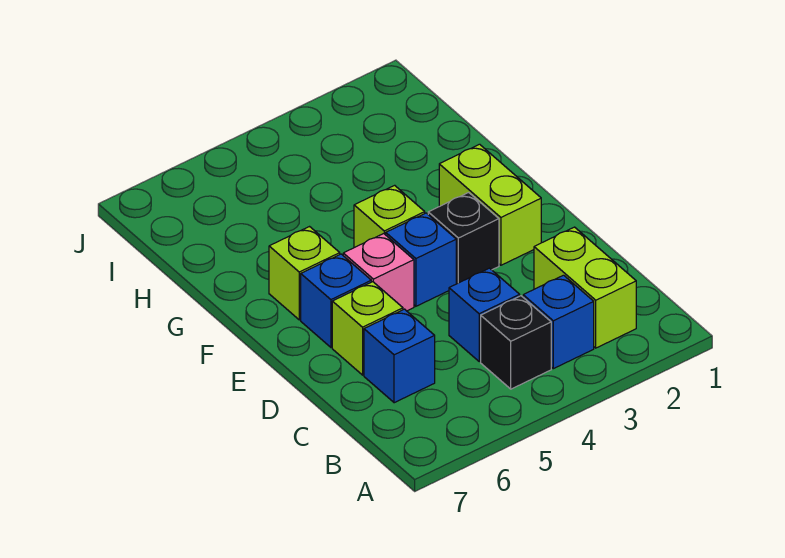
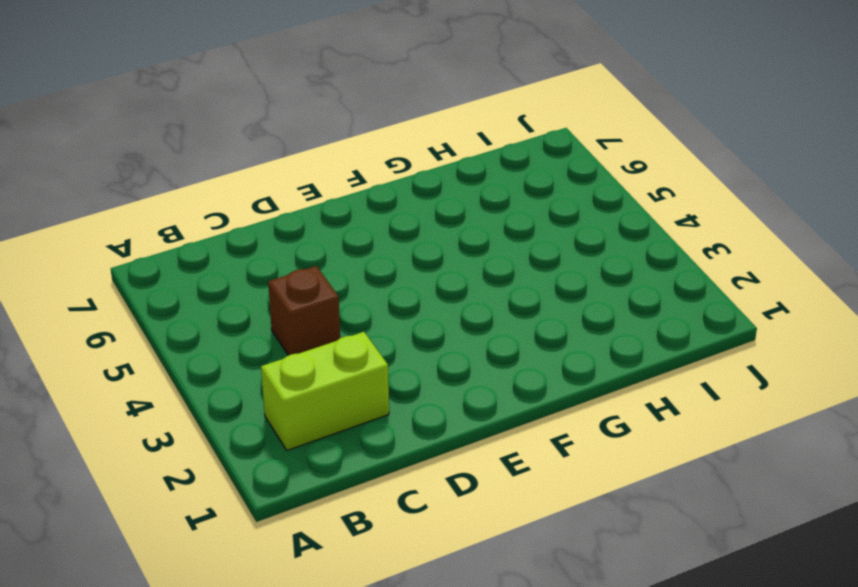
brown brick C4 level 1 -> blue brick C4 level 1
none -> blue brick B3 level 1
none -> black brick B4 level 1
none -> blue brick C6 level 1

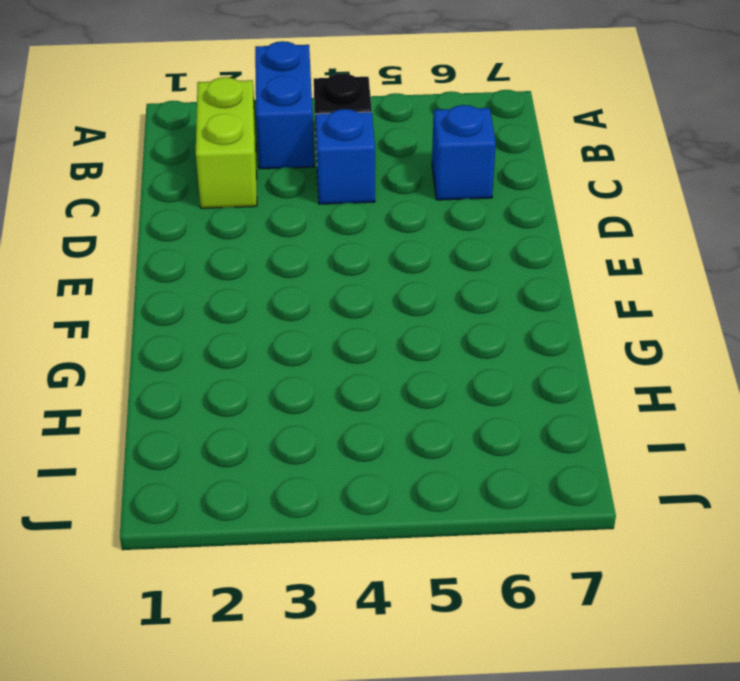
blue brick A3:B3 level 1 -> blue brick B3 level 1
none -> lime brick D6 level 1
none -> lime brick E2:F2 level 1
none -> black brick E3 level 1

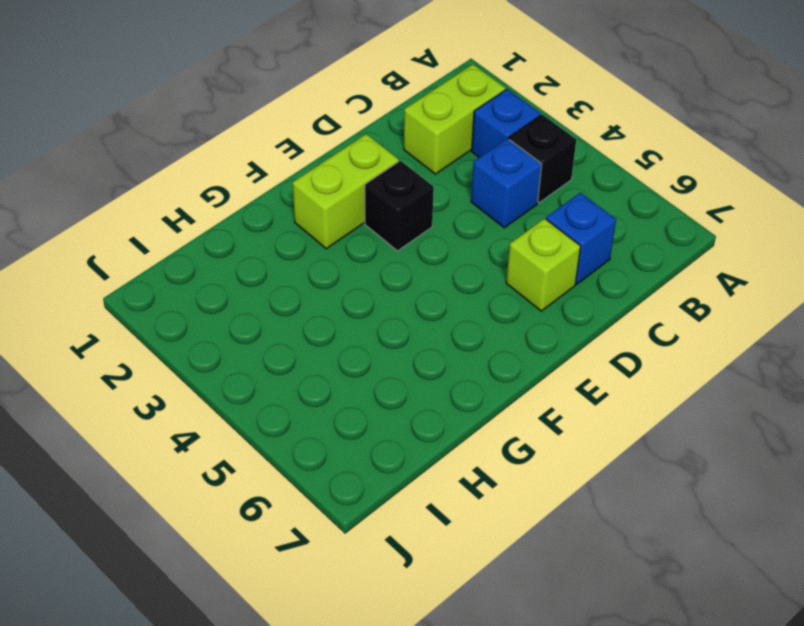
none -> blue brick E4 level 1
none -> pink brick E5 level 1
none -> blue brick E6 level 1

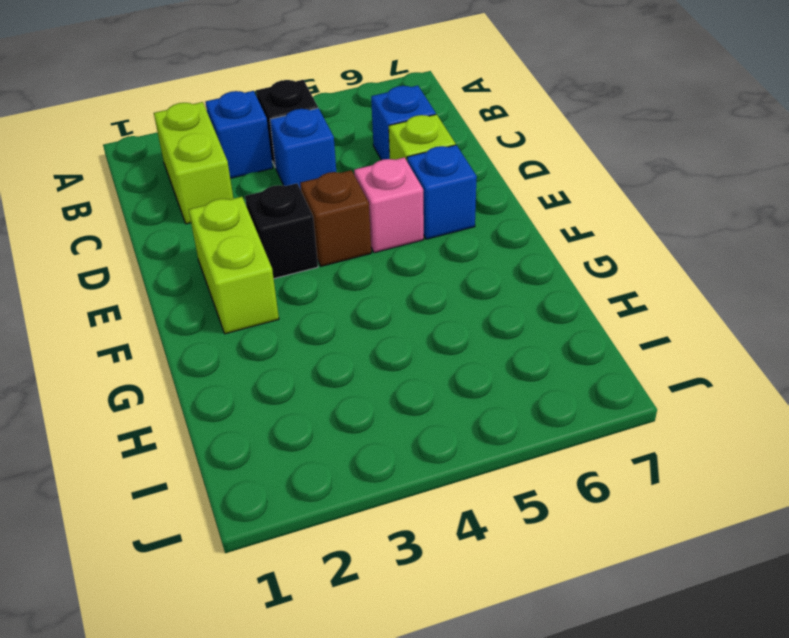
brown brick E4 level 1 -> blue brick E4 level 1
none -> lime brick F4 level 1
none -> lime brick F6 level 1

